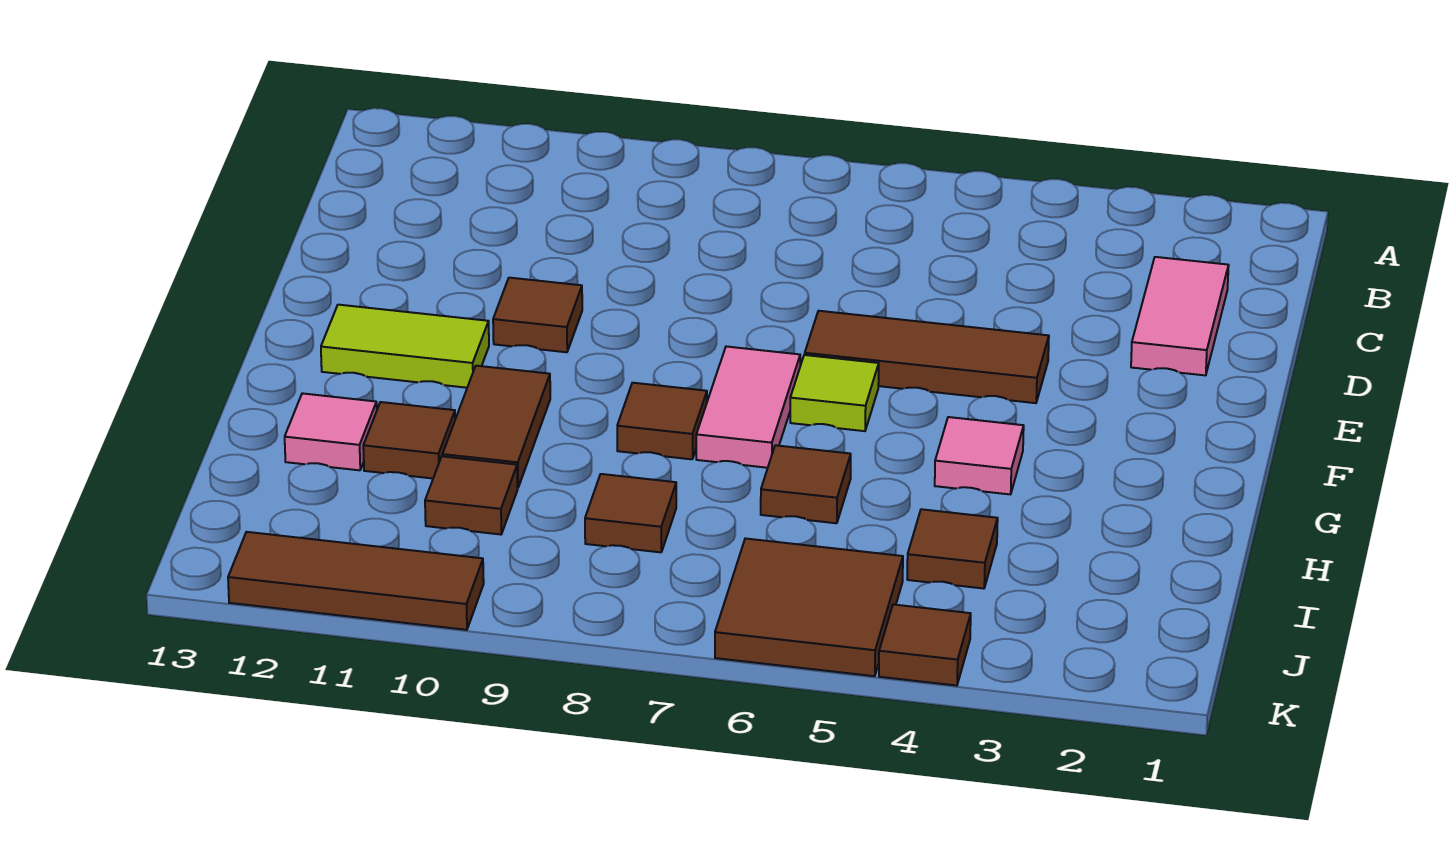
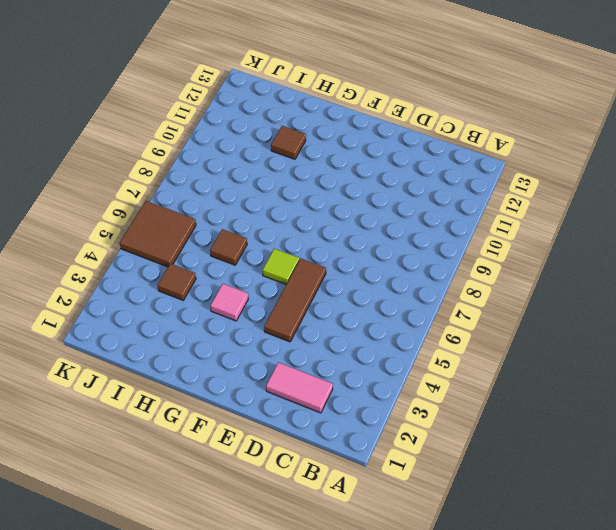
none -> brown tile E10 level 1
none -> pink tile F7:G7 level 1
none -> lime tile F11:F12 level 1

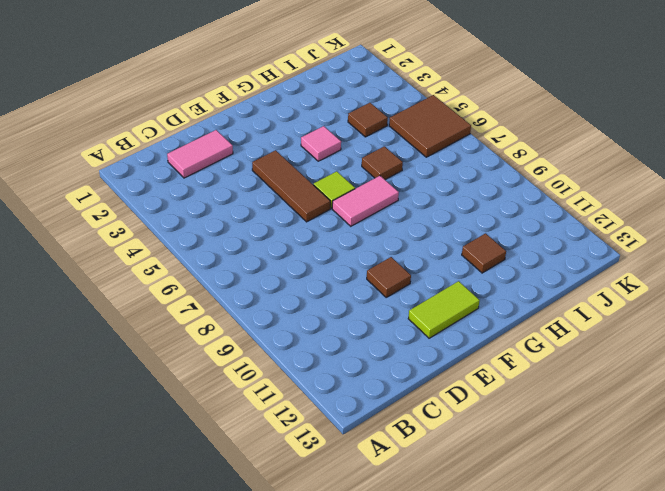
lime tile E12:F12 level 1 -> lime tile F11:F12 level 1
none -> brown tile G8 level 1
none -> brown tile G10:H10 level 1
none -> pink tile H12 level 1

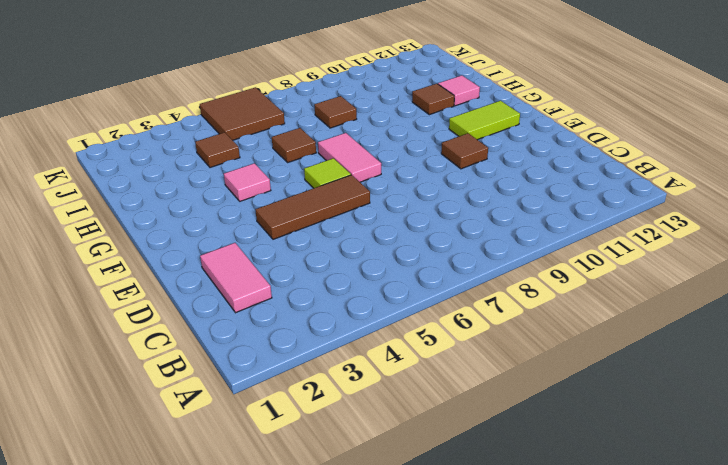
none -> brown tile G8 level 1
none -> brown tile G10:H10 level 1
none -> brown tile I10 level 1

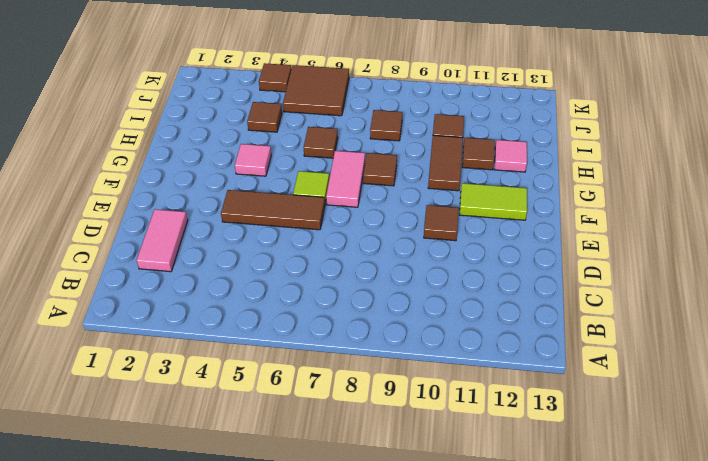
none -> brown tile K10:K12 level 1

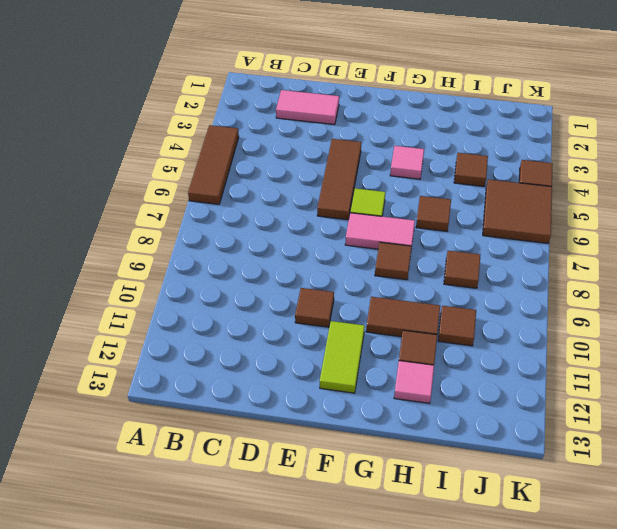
brown tile A4:A6 level 1 -> brown tile K10:K12 level 1

